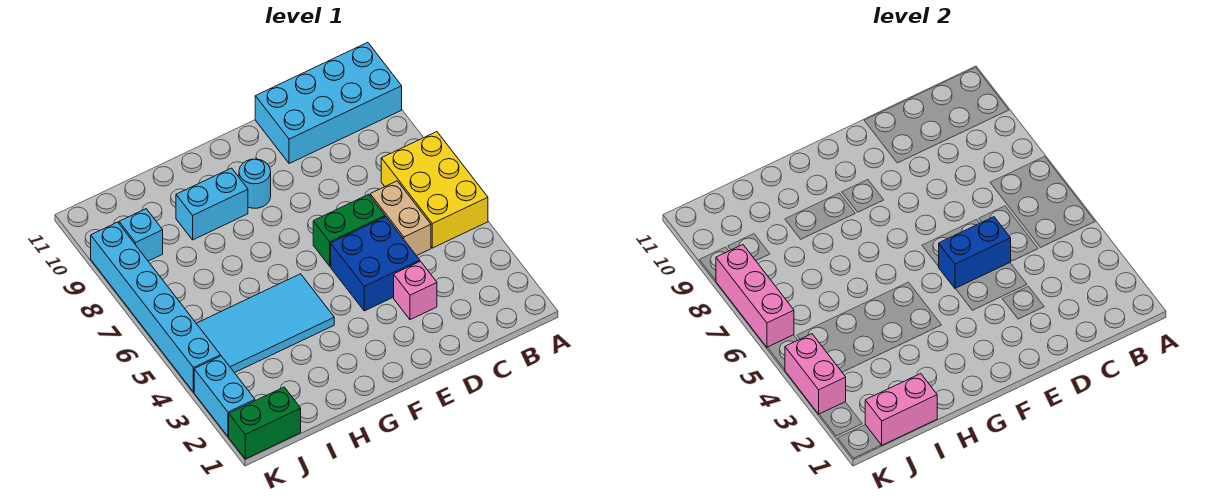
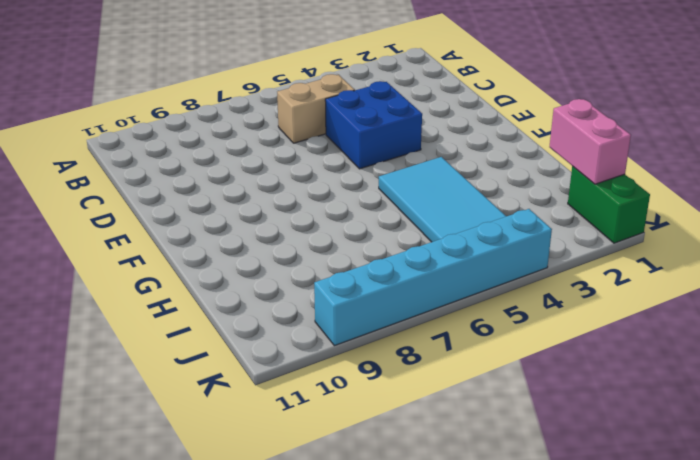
none -> yellow brick A5:B7 level 1
none -> cyan brick A10:D11 level 1
none -> pink brick D3 level 1

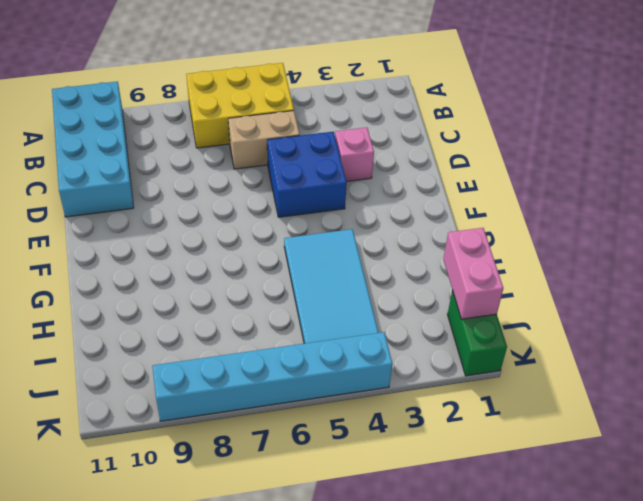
none -> green brick D6:E6 level 1
none -> cyan round brick F9 level 1
none -> cyan brick G9:H9 level 1

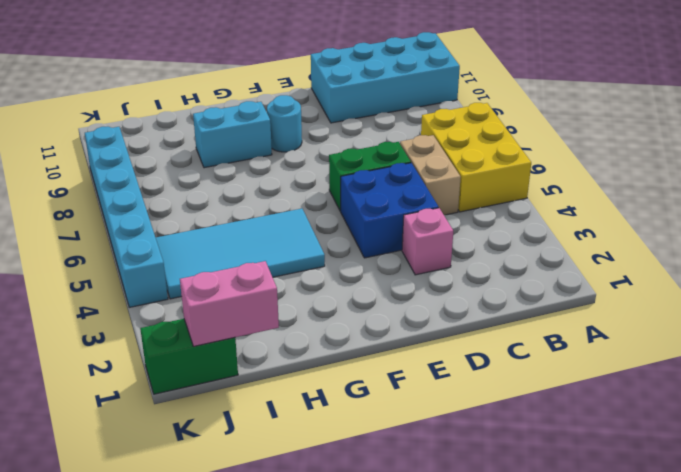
none -> cyan brick J9 level 1
none -> cyan brick K2:K3 level 1
none -> blue brick D5:E5 level 2

